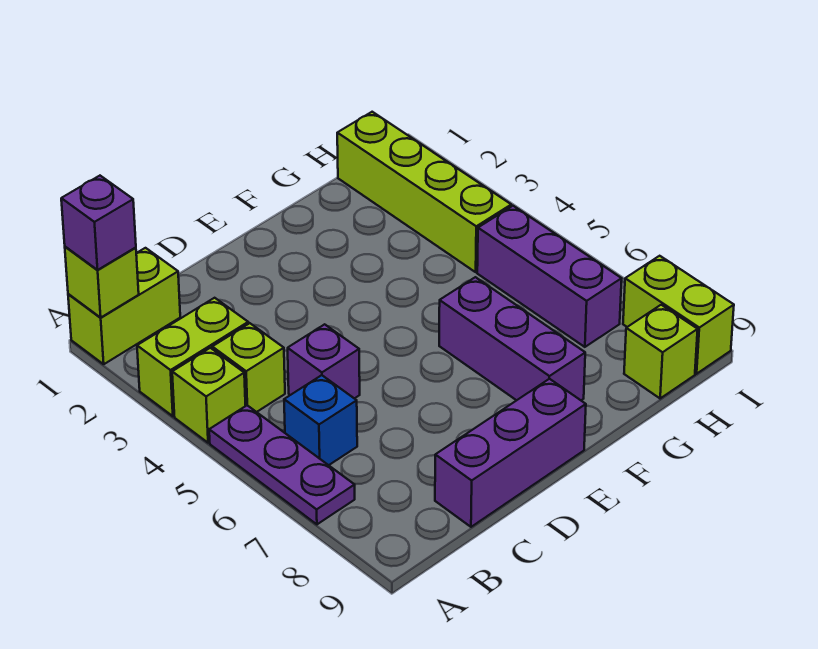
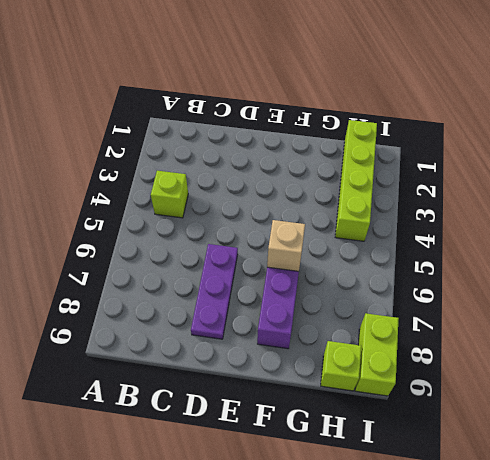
purple plate D6:D8 level 1 -> purple plate A5:A7 level 1
tan brick F6 level 2 -> none
none -> lime brick A1:B1 level 1
none -> lime brick A3:B3 level 1
none -> lime brick A4 level 1

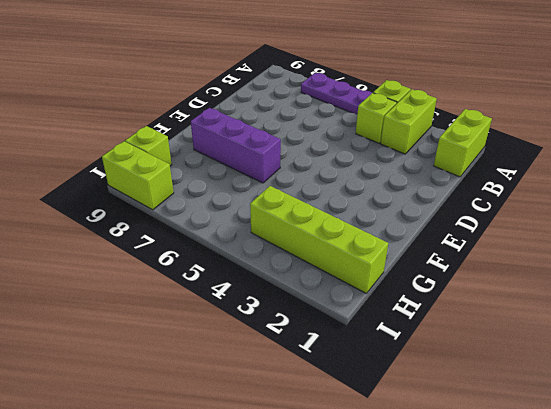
none -> blue brick B6 level 1
none -> purple brick C5 level 1
none -> purple brick C9:E9 level 1

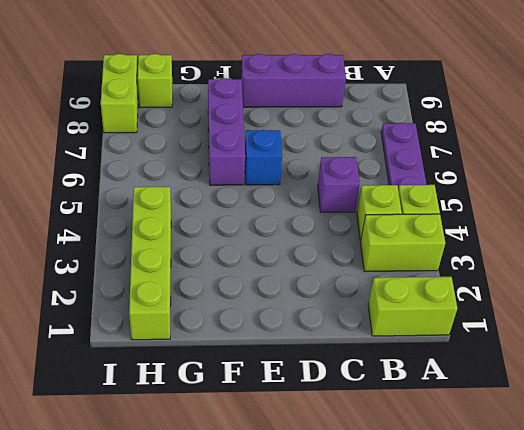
blue brick E6 level 1 -> blue brick B6 level 1
none -> purple brick H5:H7 level 1
none -> lime brick A1 level 2
none -> purple brick A1 level 3

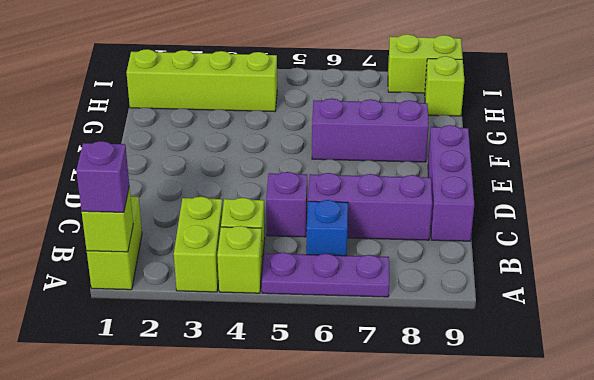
purple brick C6:C8 level 1 -> purple brick H5:H7 level 1

